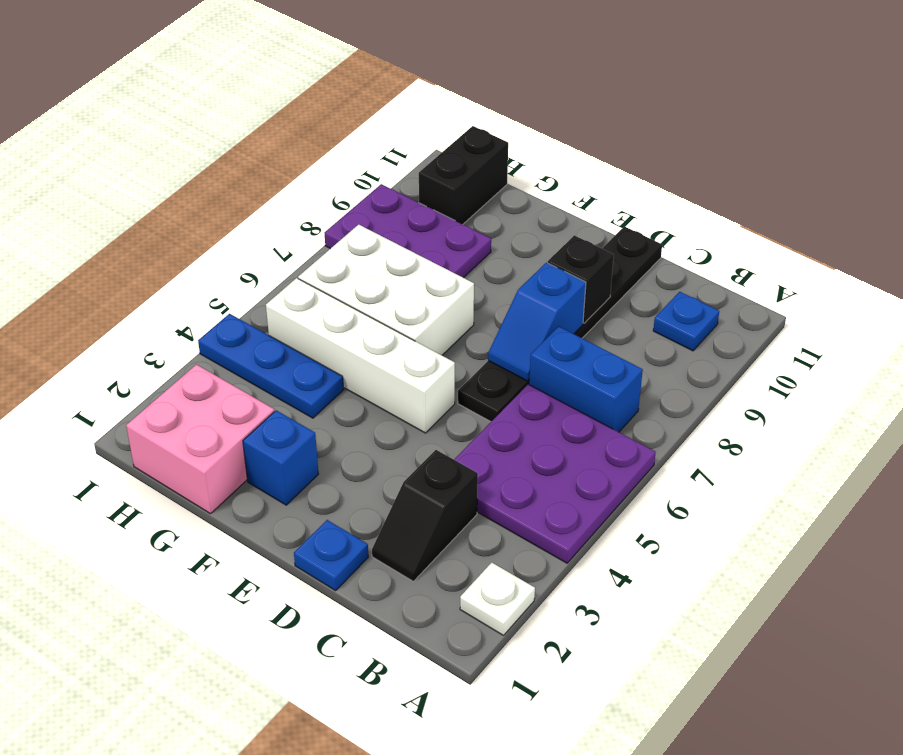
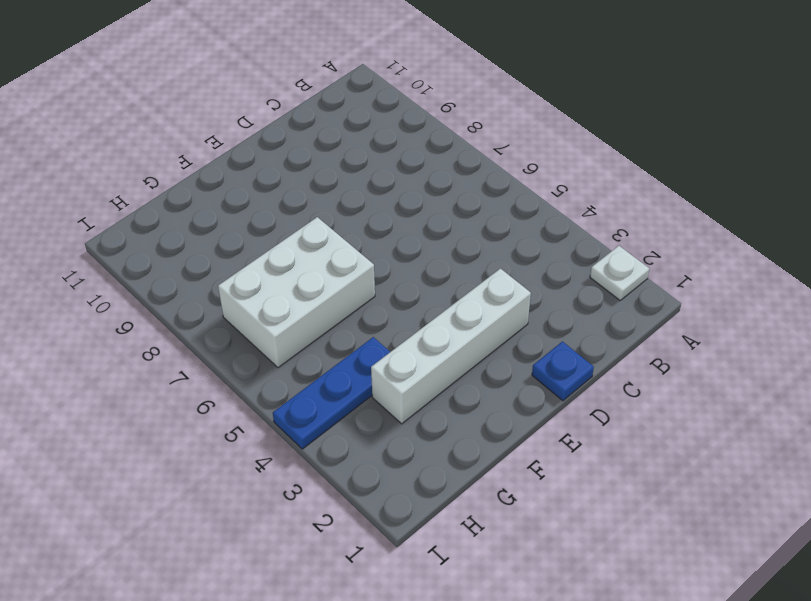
white brick D3:G3 level 1 -> white brick E5:H5 level 1
none -> purple plate A4:C6 level 1
none -> blue brick B7:C7 level 1
none -> blue plate B10 level 1

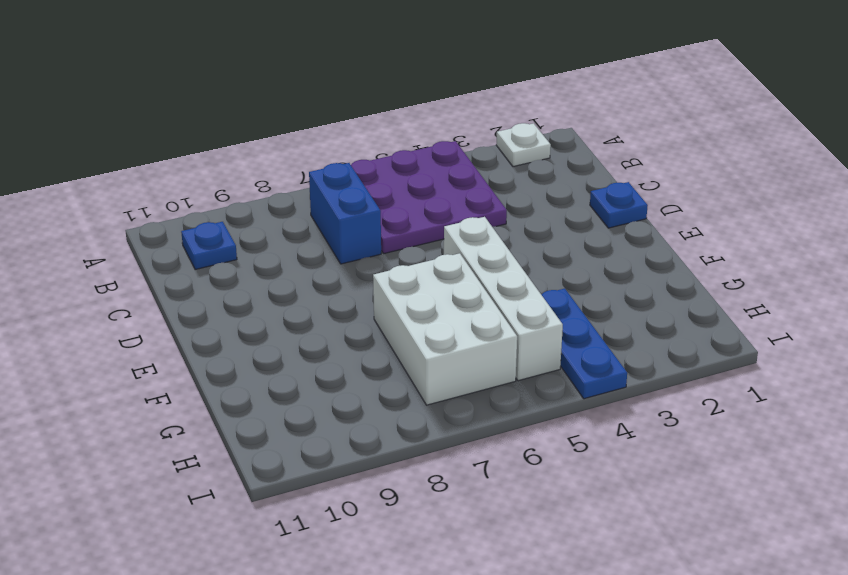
none -> black slope C2:C3 level 1 top 3
none -> black plate D6:D11 level 1
none -> blue brick F2 level 1

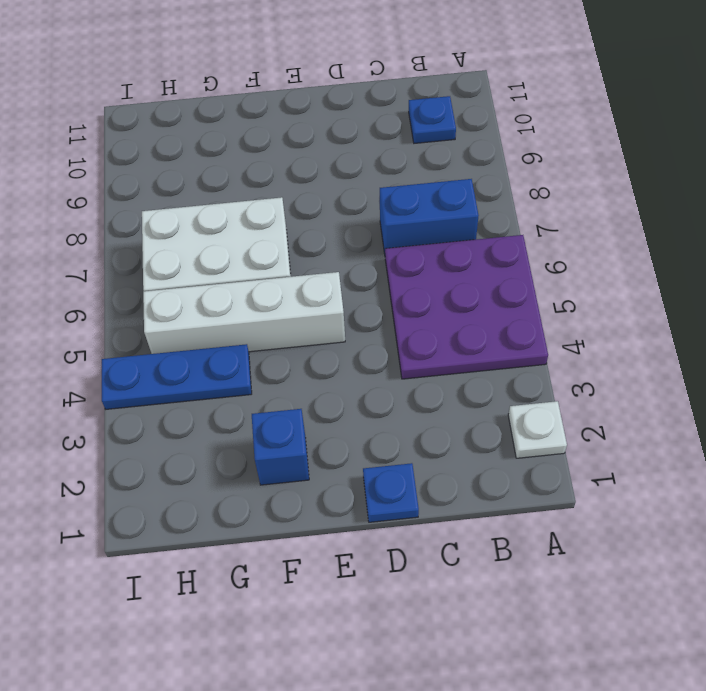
none -> black slope C2:C3 level 1 top 3
none -> black plate D6:D11 level 1
none -> pink brick G1:H2 level 1

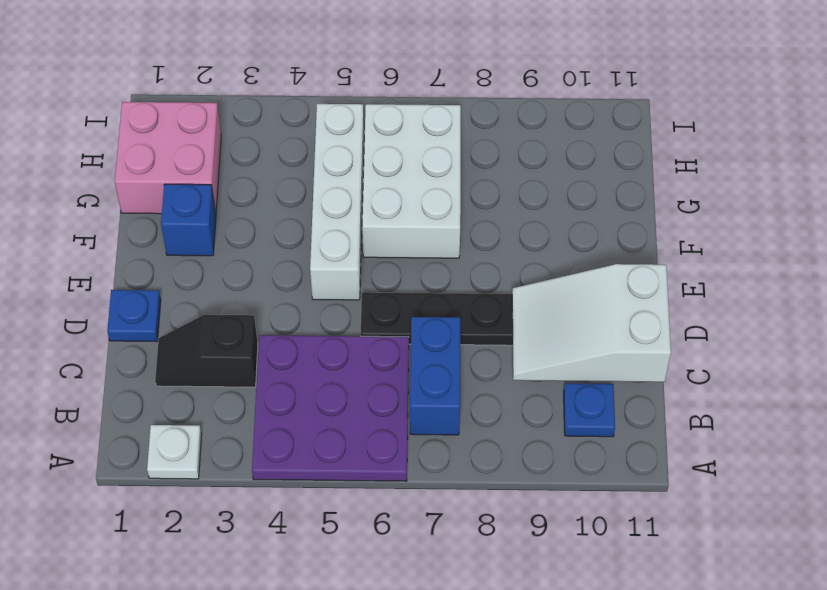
white slope C9:D11 level 2 top 11 -> black brick D9 level 2
none -> blue plate G4:I4 level 1
none -> purple plate G8:I9 level 1
none -> black brick H10:H11 level 1

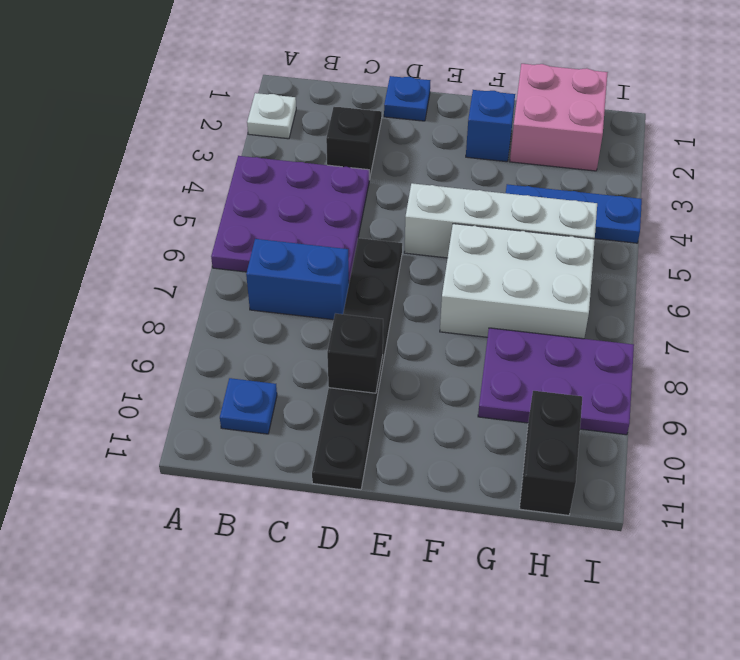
none -> blue slope D7:D8 level 2 top 8

